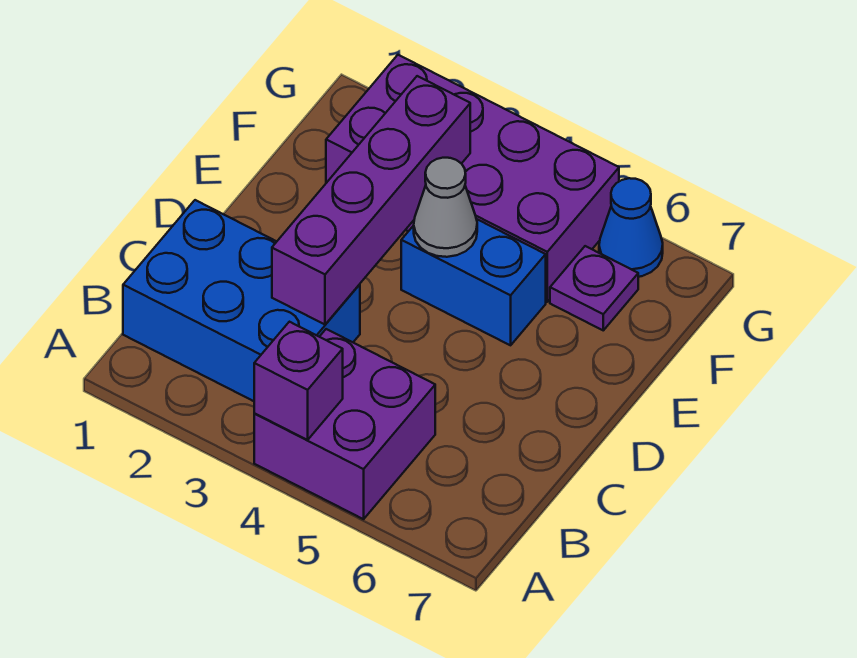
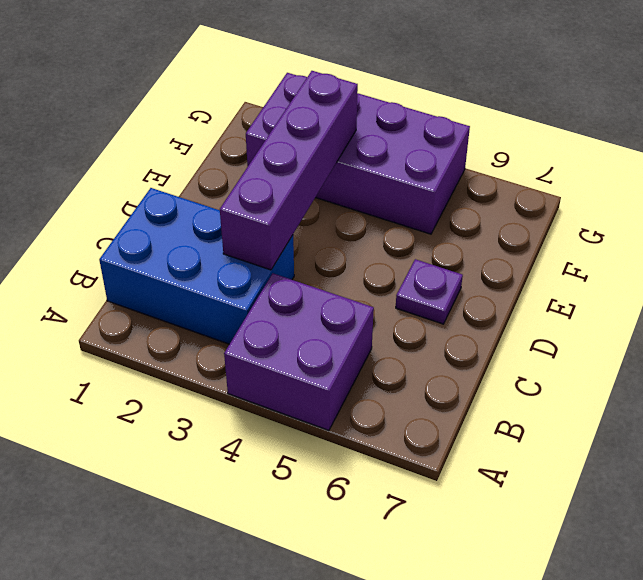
purple plate D6 level 1 -> purple plate F6 level 1
none -> blue brick E4:E5 level 1
none -> blue cone G6 level 1

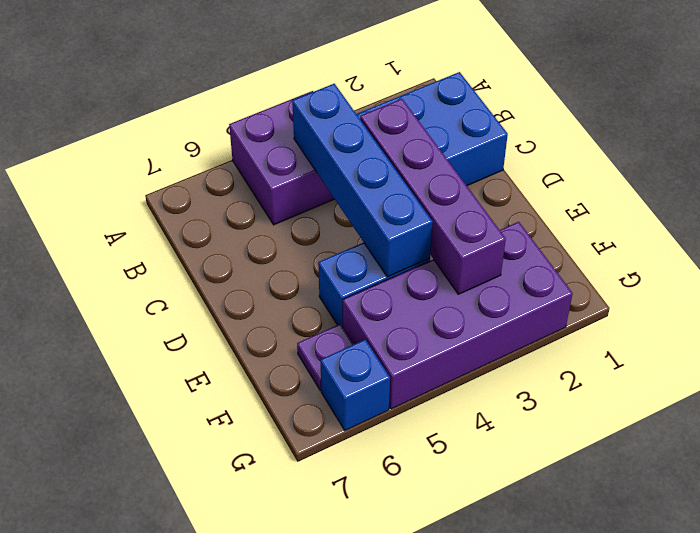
blue brick B4:E4 level 2 -> grey cone E4 level 2
blue brick G6 level 1 -> blue cone G6 level 1
none -> purple brick A4 level 2

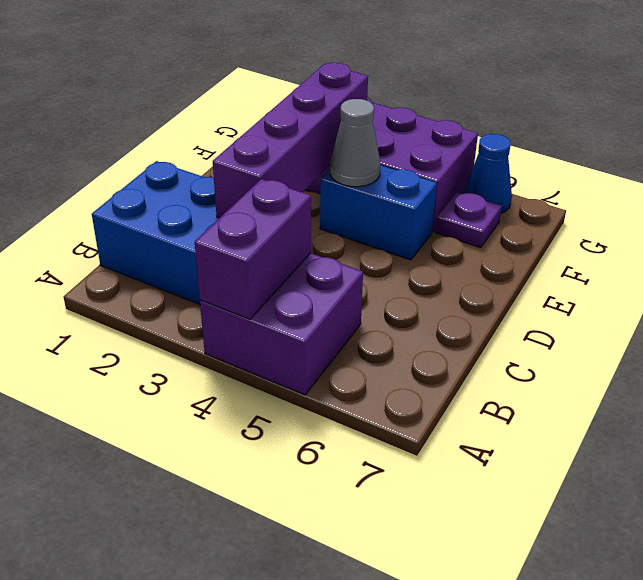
purple brick A4:B4 level 2 -> purple brick A4 level 2

